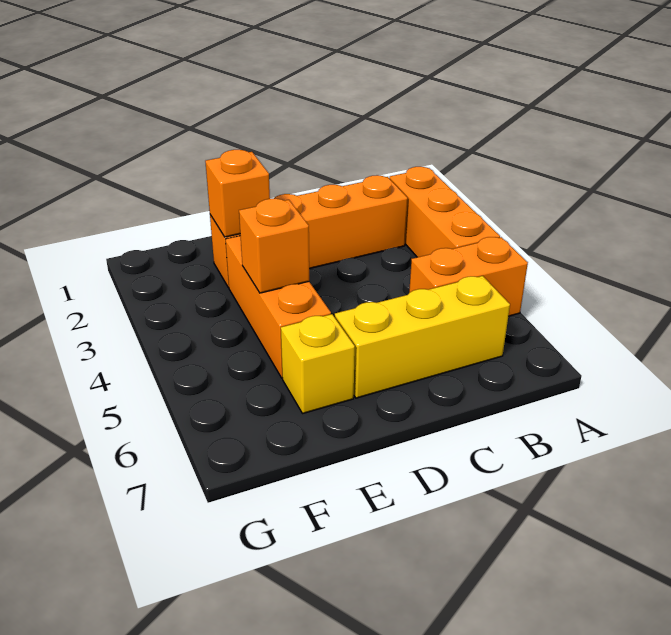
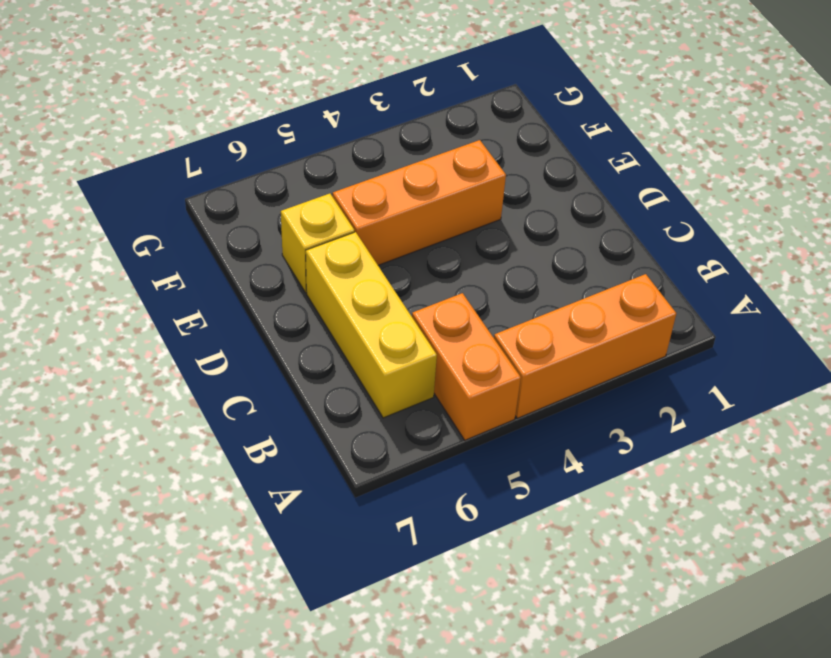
none -> orange brick B2:E2 level 1
none -> orange brick E2 level 2

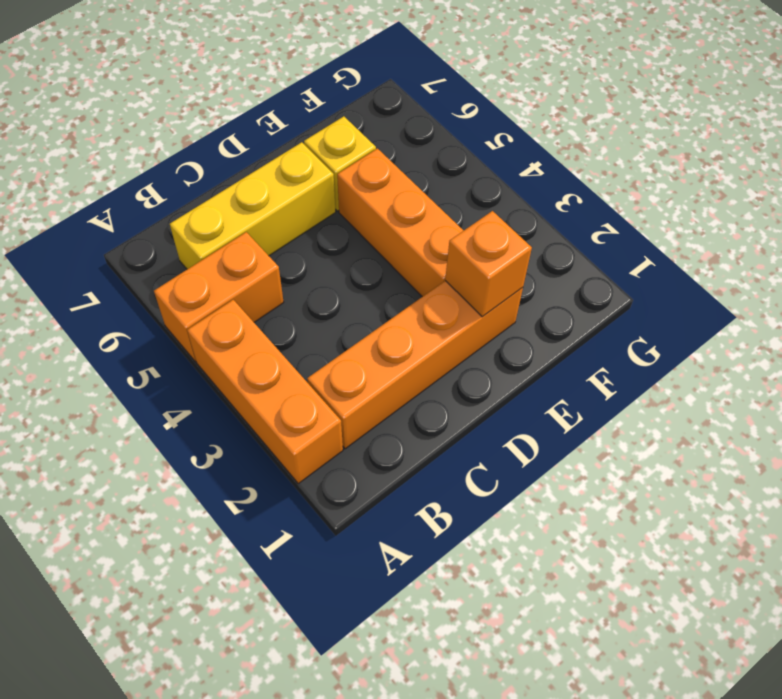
none -> orange brick E4 level 2

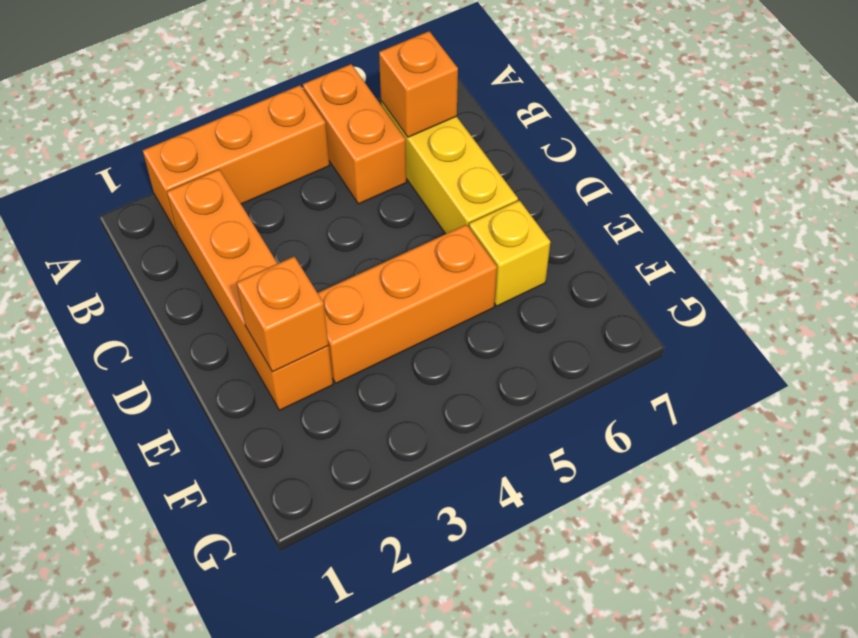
orange brick B6 level 2 -> orange brick E4 level 2

